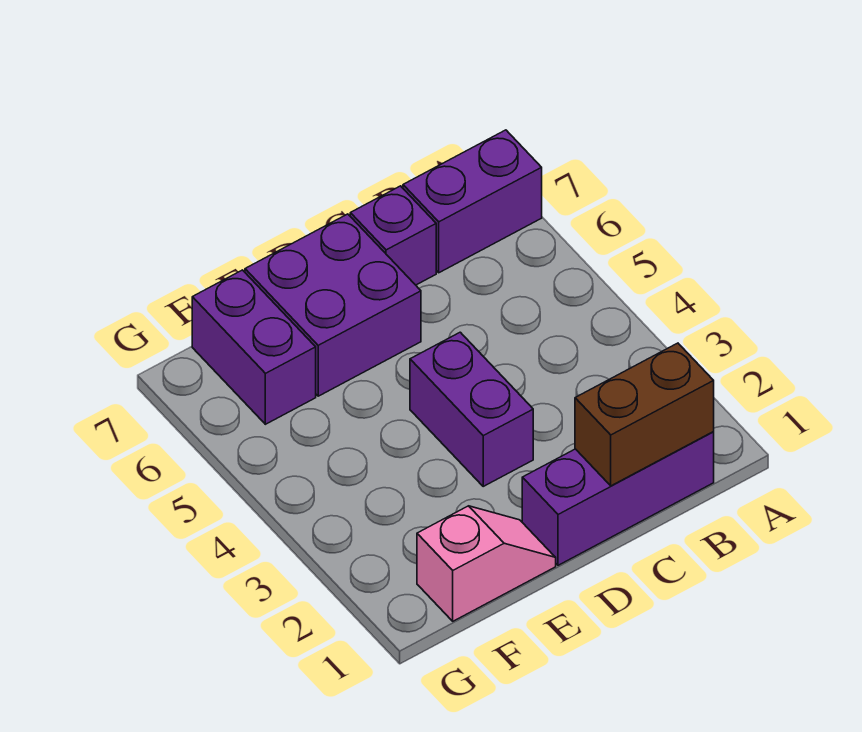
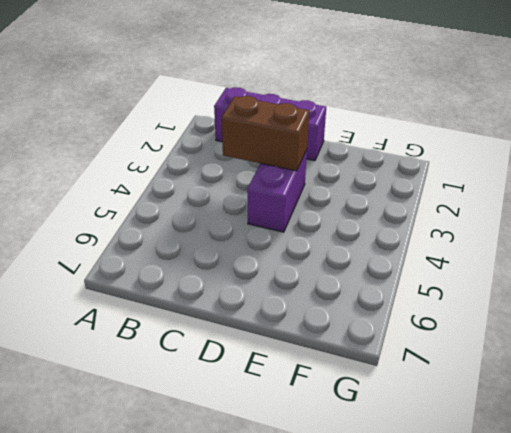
brown brick C3:D3 level 2 -> brown brick B1:C1 level 2
none -> purple brick A7:B7 level 1
none -> purple brick C7 level 1

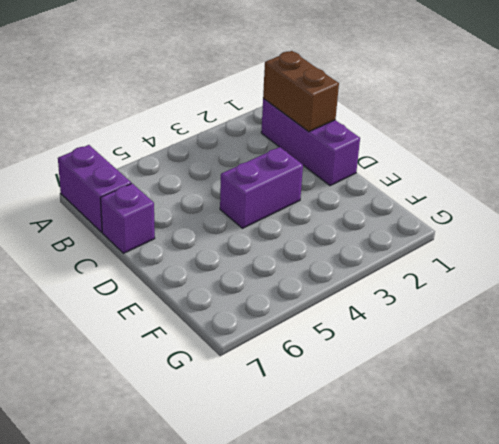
none -> purple brick D6:E7 level 1
none -> pink slope E1:F1 level 1 top F

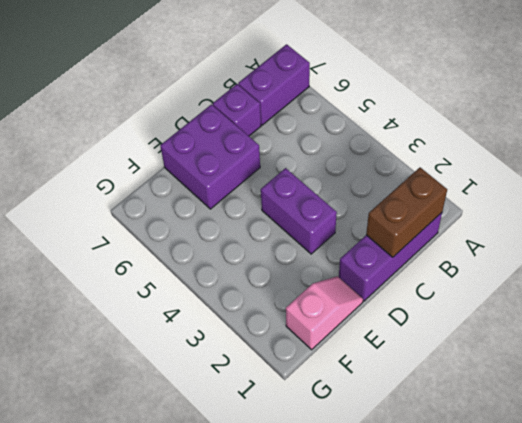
none -> purple brick F6:F7 level 1

